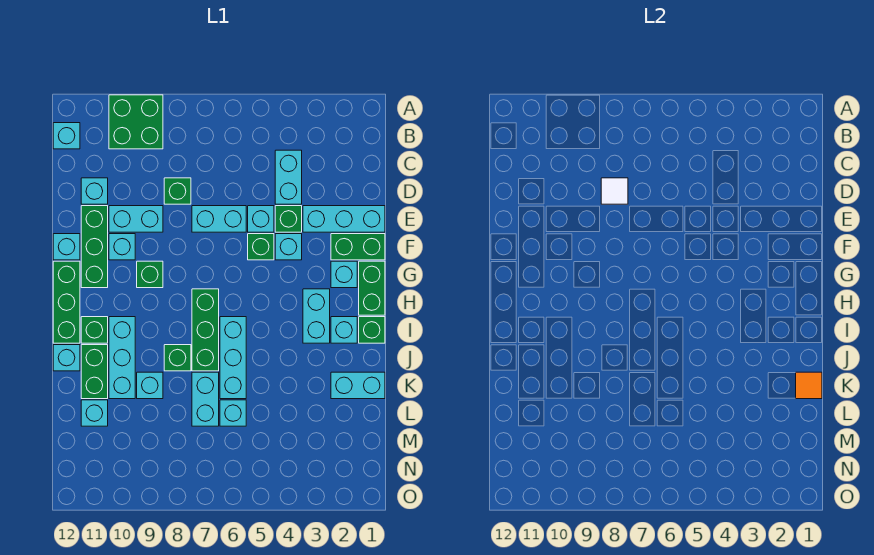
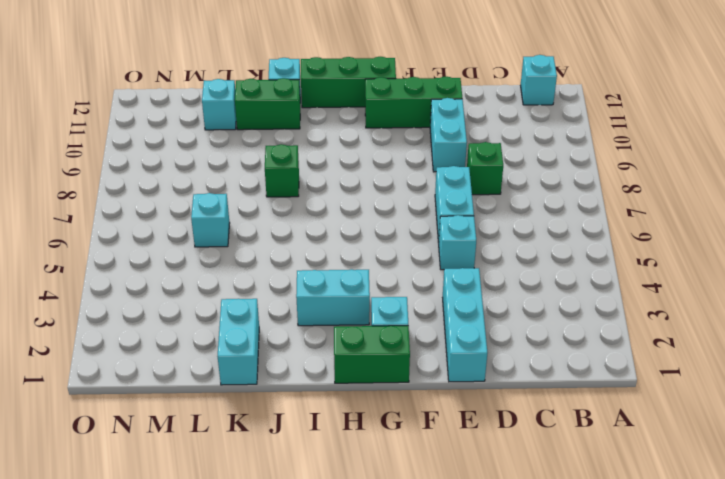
none -> green brick A9:B10 level 1
none -> cyan brick C4:D4 level 1
none -> cyan brick D11 level 1
none -> green brick E4 level 1

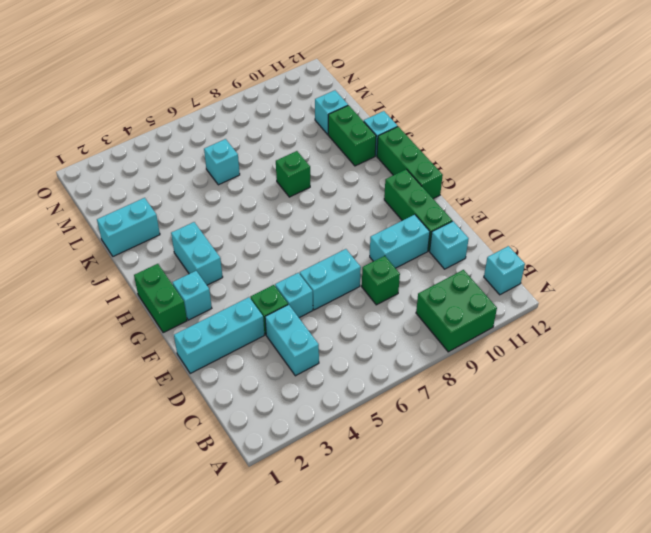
none -> green brick F1:F2 level 1
none -> cyan brick F4 level 1
none -> green brick F5 level 1
none -> cyan brick F10 level 1

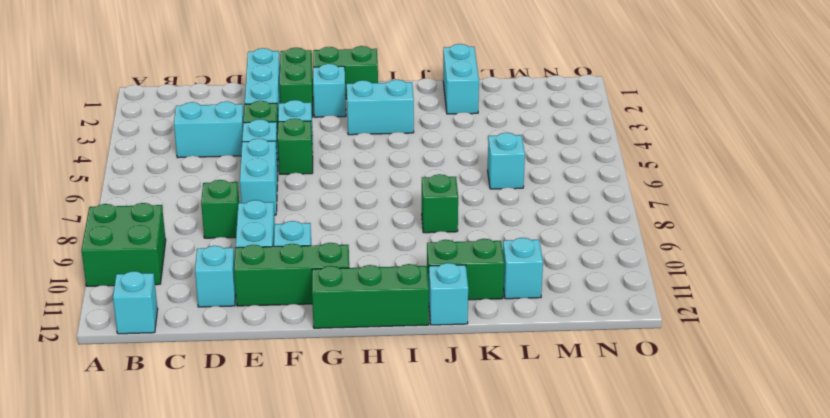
none -> cyan brick F12 level 1
none -> green brick G9 level 1
none -> green brick H7:J7 level 1
none -> green brick I1 level 1

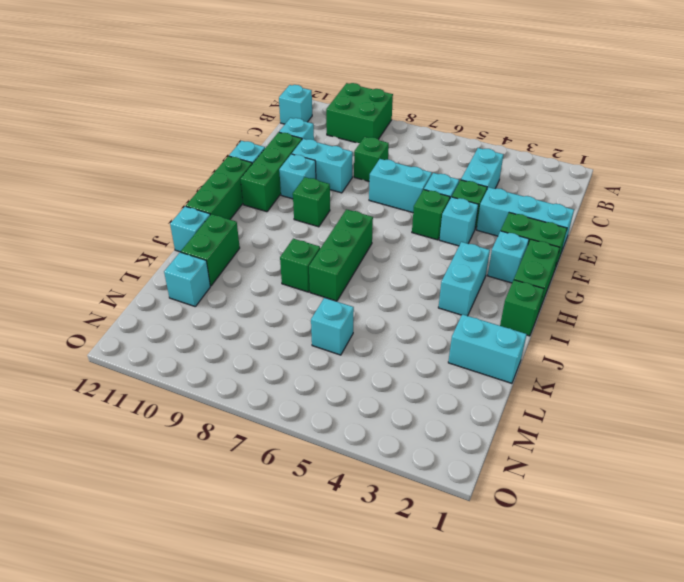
none -> cyan brick I2 level 1
none -> cyan brick I6:K6 level 1
none -> cyan brick I10:K10 level 1
none -> green brick I11 level 1

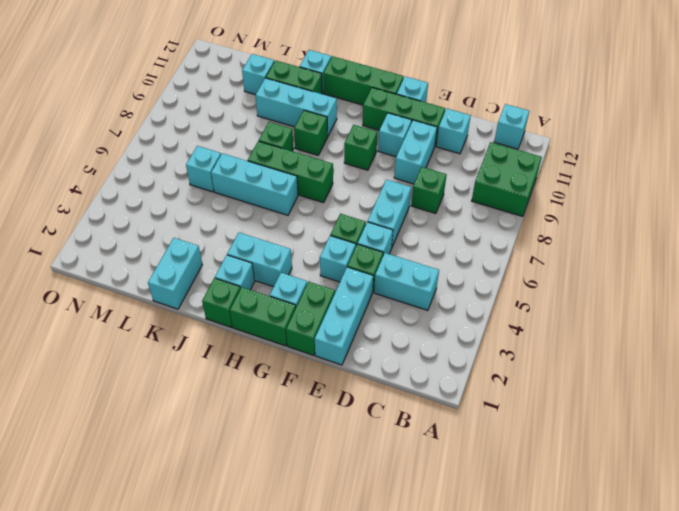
green brick I9 level 1 -> green brick I11 level 1
none -> cyan brick K7:L7 level 1
none -> cyan brick K9 level 1
none -> white tile D8 level 2
none -> orange tile K1 level 2

